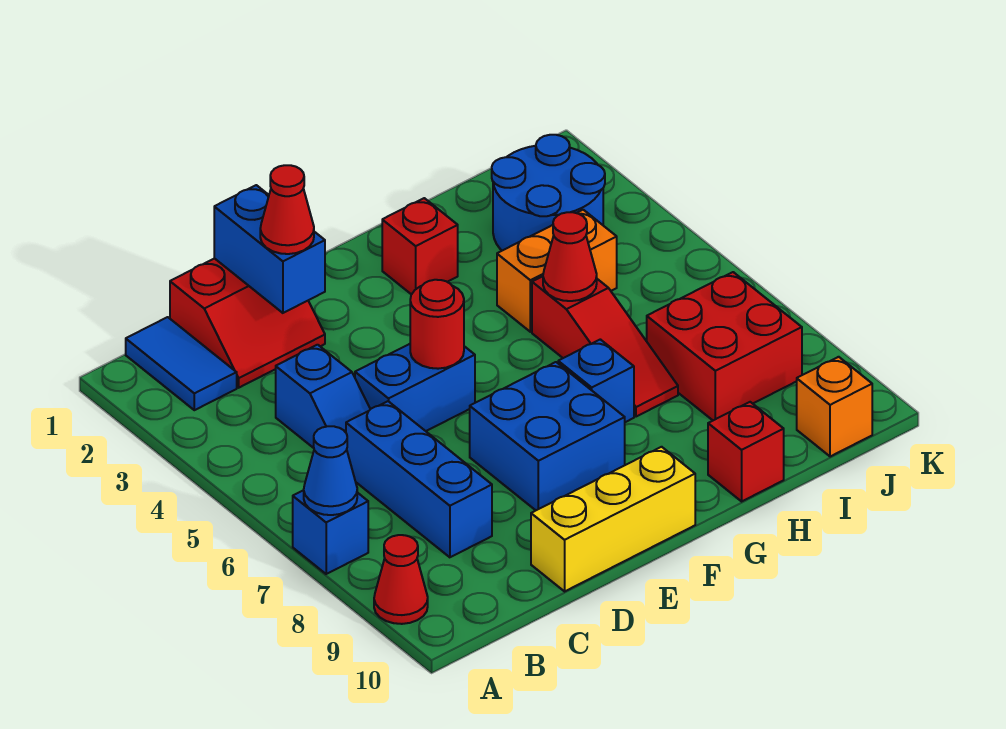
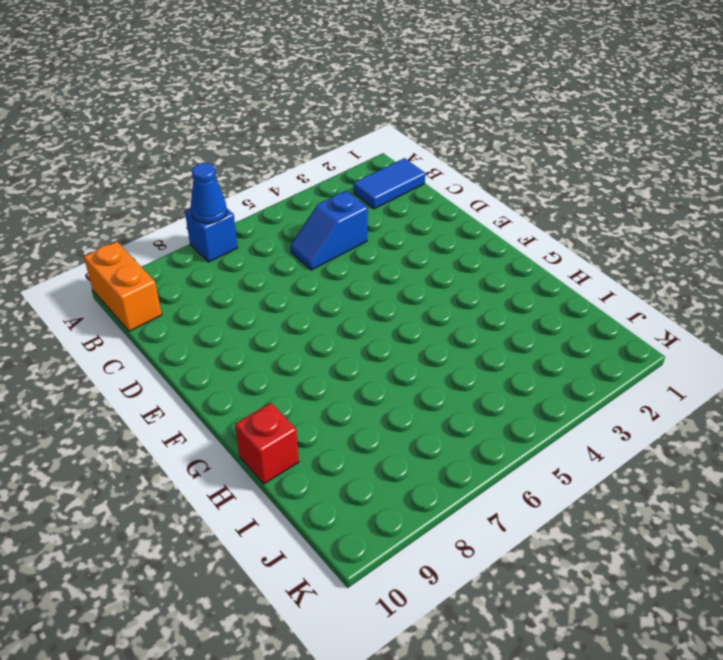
orange brick A10:B10 level 1 -> orange brick H4:I4 level 1
none -> red cone A9 level 1
none -> red slope C1:D2 level 1 top 1
none -> blue brick C6:C8 level 1

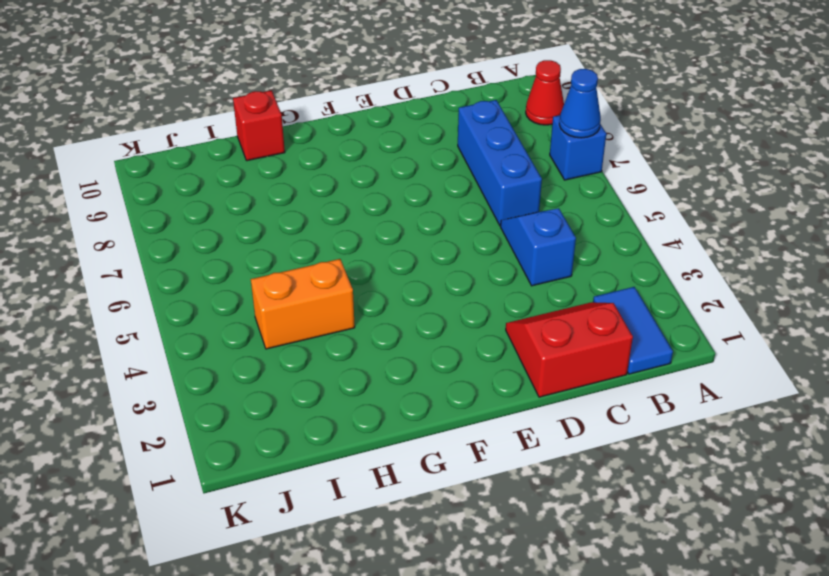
none -> blue brick D5:E5 level 1
none -> yellow brick D10:F10 level 1
none -> blue brick E7:F8 level 1

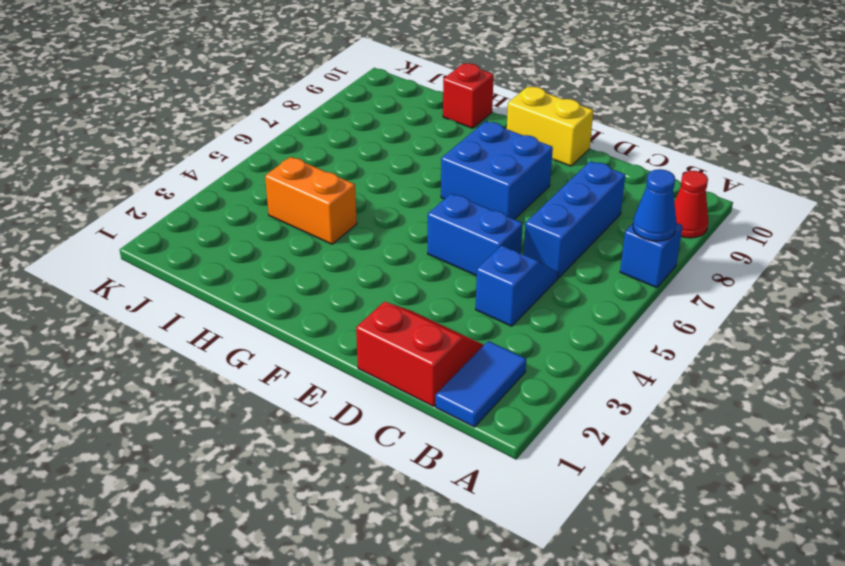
yellow brick E10:F10 level 1 -> yellow brick D10:F10 level 1
none -> red brick G2 level 1
none -> blue brick G7 level 1
none -> red slope H5:H7 level 1 top 5

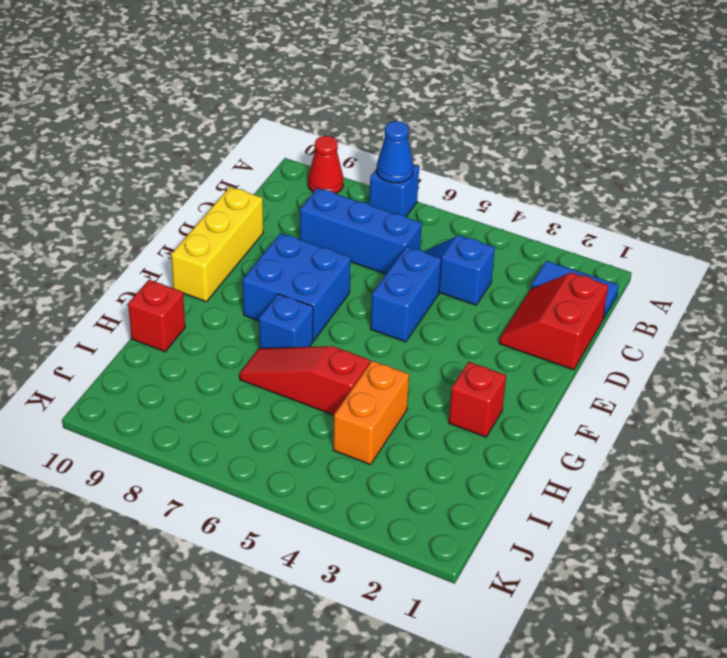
none -> blue round brick I2:J3 level 1
none -> red brick I7:J8 level 1
none -> orange brick J10 level 1

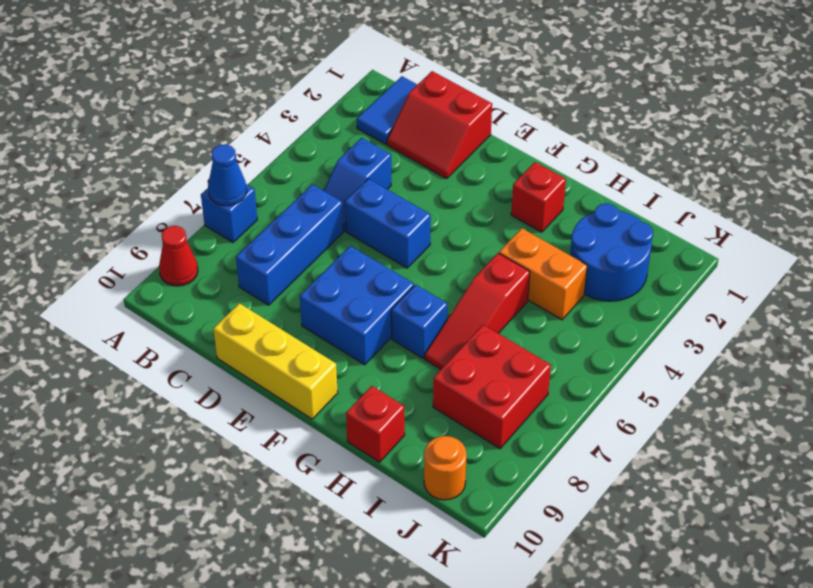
orange round brick J10 level 1 -> orange brick J10 level 1
none -> blue brick D1:D2 level 2
none -> red round brick E5 level 2
none -> red cone H5 level 2

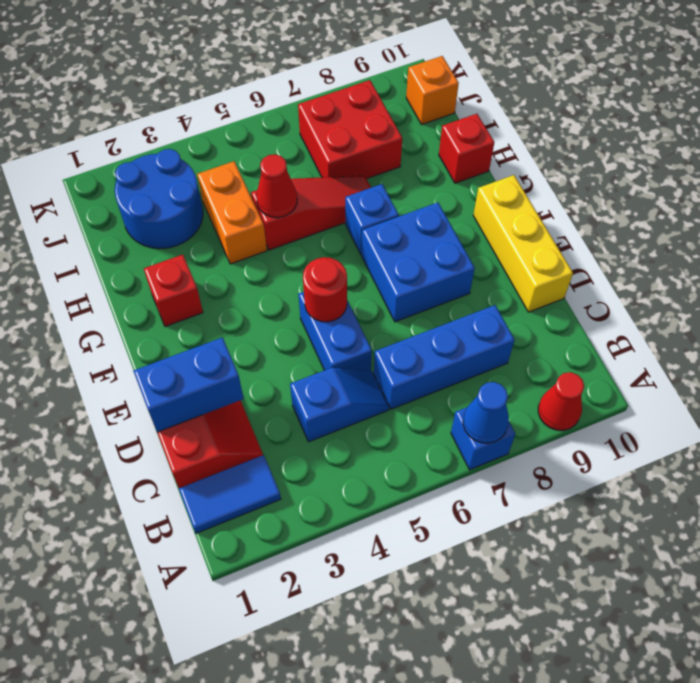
none -> red cone D2 level 3

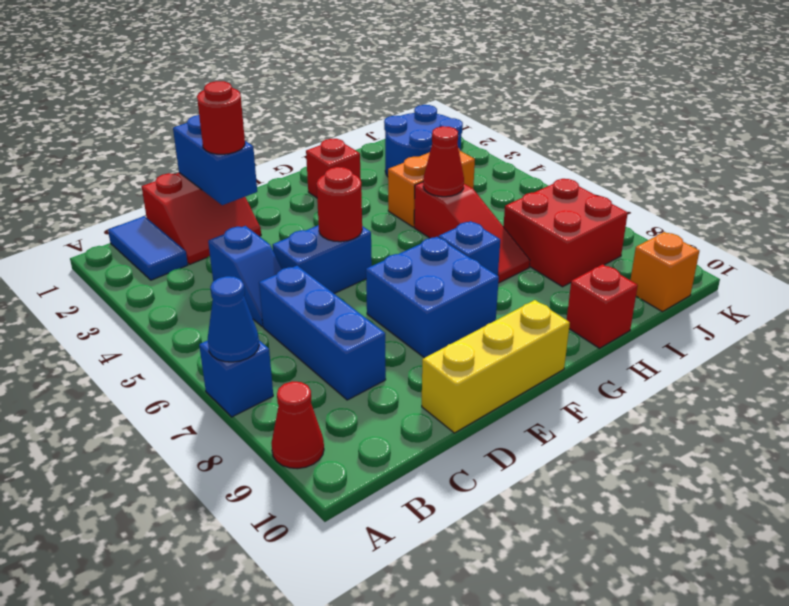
red round brick D2 level 3 -> red cone D2 level 3

